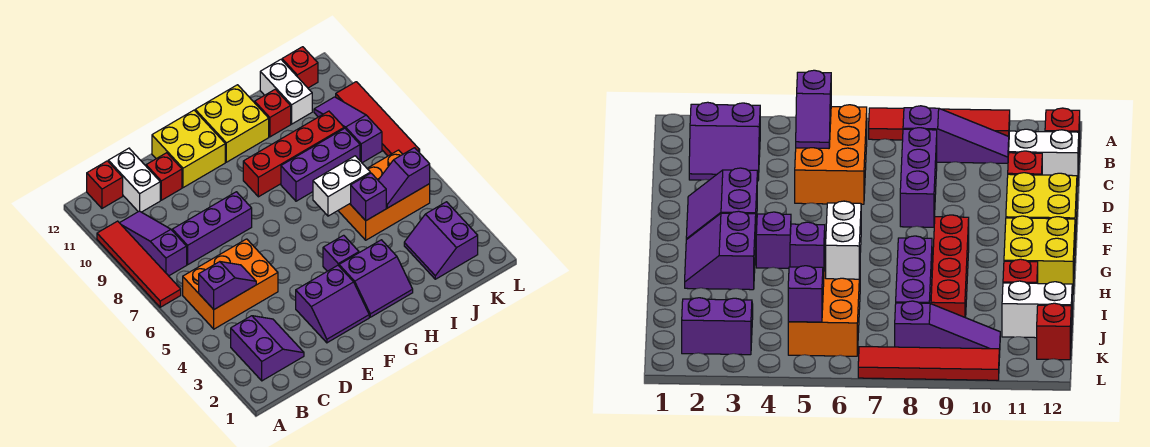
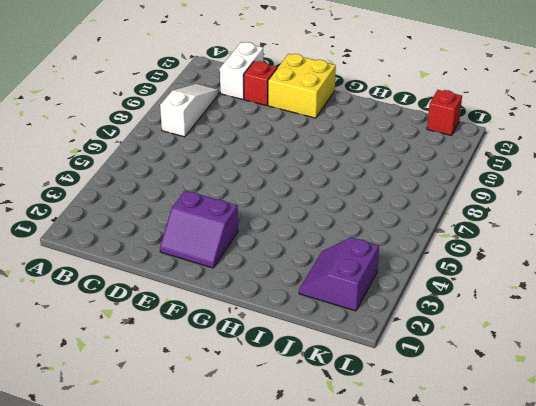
white slope B8:B10 level 1 top 8 -> purple slope B8:B10 level 1 top 8
none -> red tile A7:A10 level 1
none -> purple slope B2:C3 level 1 top B
none -> orange brick B5:D6 level 1

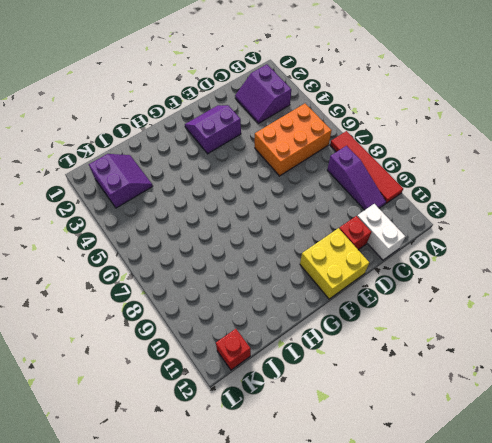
none -> red brick B12 level 1
none -> purple brick C8:E8 level 1
none -> purple slope G2:H3 level 1 top 3

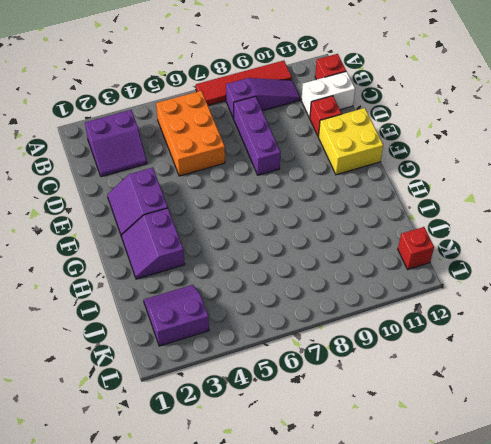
none -> purple brick G4 level 1
none -> red brick G9:J9 level 1
none -> yellow brick G11:H12 level 1

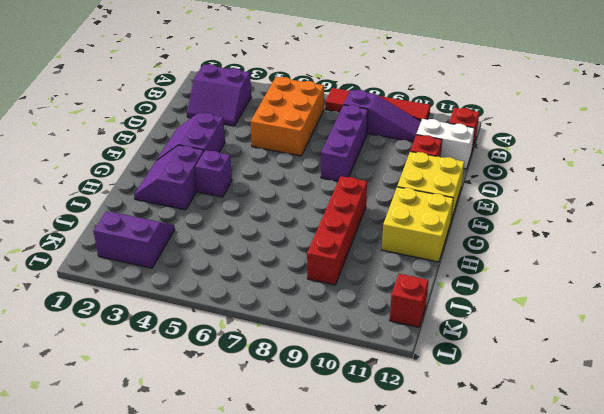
none -> purple brick H8:J8 level 1
none -> orange brick I5:K6 level 1
none -> red brick I11 level 1

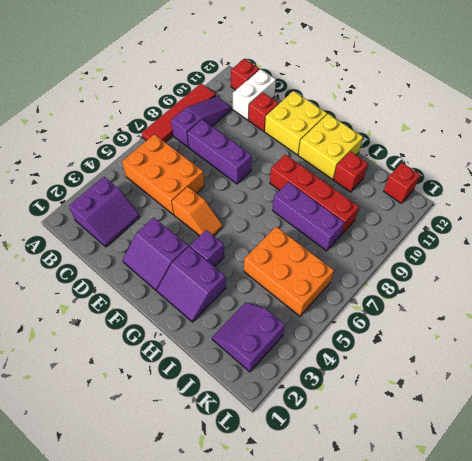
orange slope E5:F5 level 1 top E -> none
none -> white brick J11:J12 level 1
none -> purple slope K8:K10 level 1 top 8
none -> red tile L7:L10 level 1

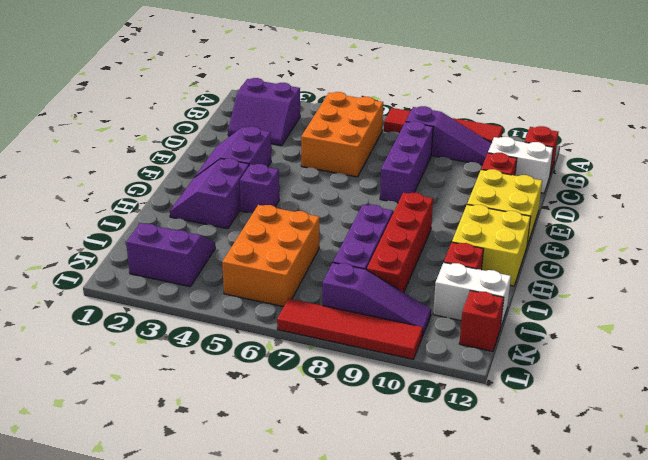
none -> purple slope B5:C5 level 2 top B
none -> white brick H6:I6 level 2
none -> purple brick I5 level 2

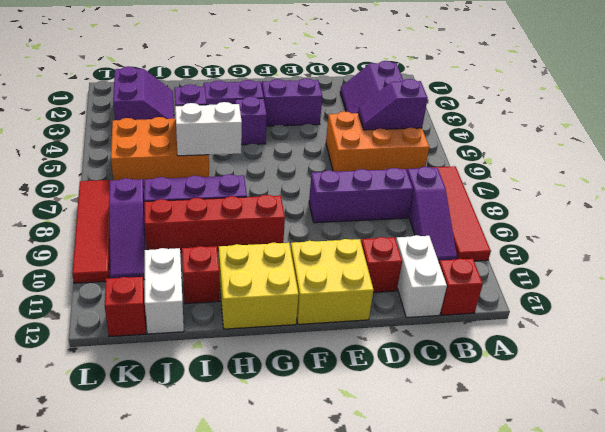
none -> purple slope J5:K5 level 2 top K

